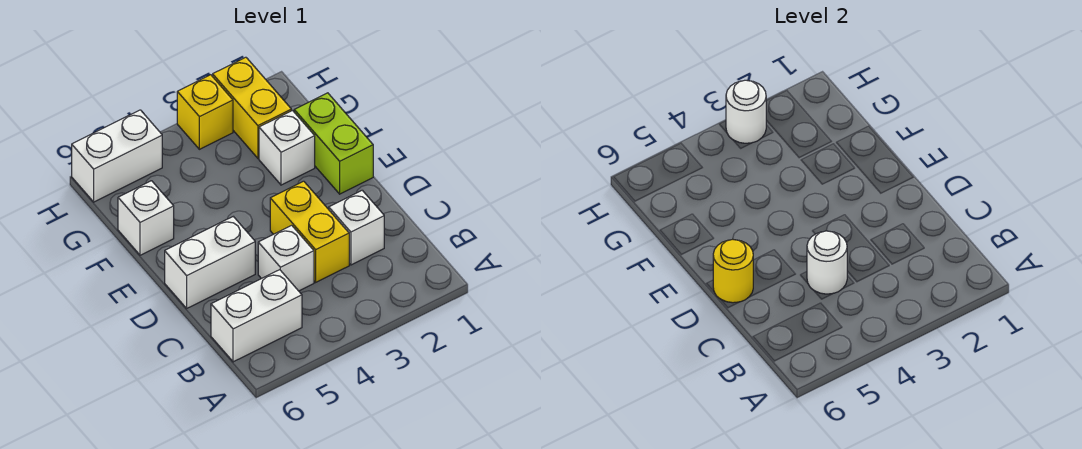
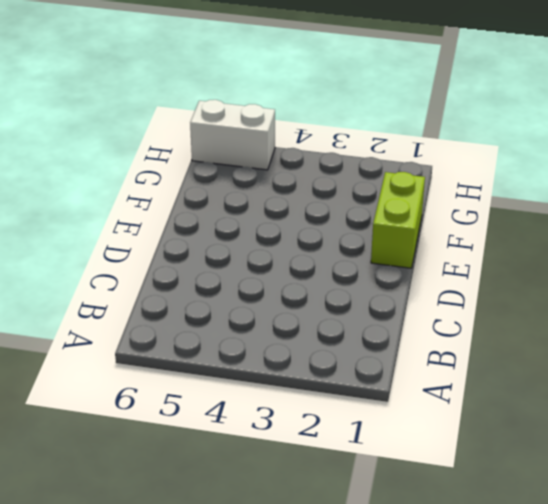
none -> white brick B5:B6 level 1
none -> white brick C2 level 1
none -> yellow brick C3:D3 level 1

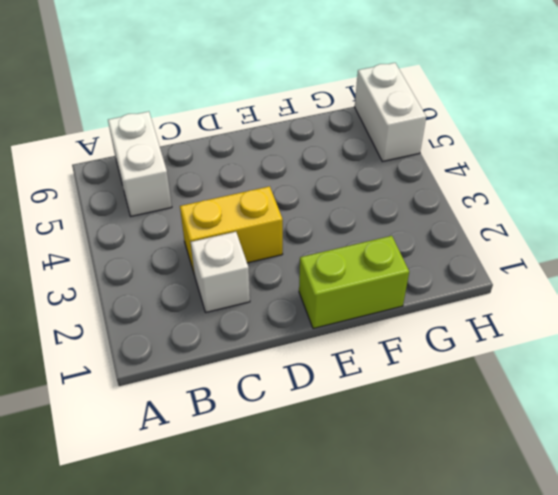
none -> white brick C4 level 1
none -> white brick D5:D6 level 1
none -> white brick F2 level 1

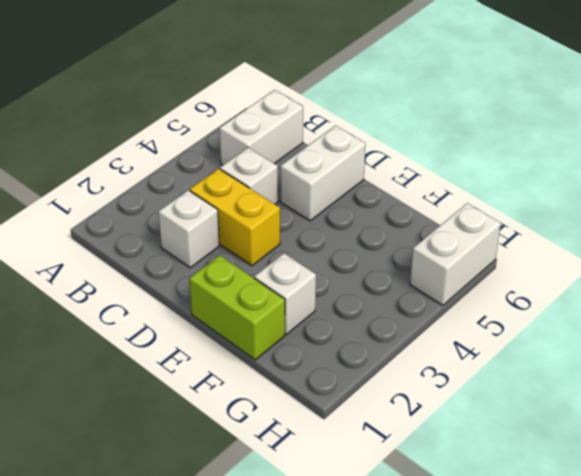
none -> white brick F6 level 1
none -> yellow brick G2:H2 level 1
none -> yellow brick H3 level 1

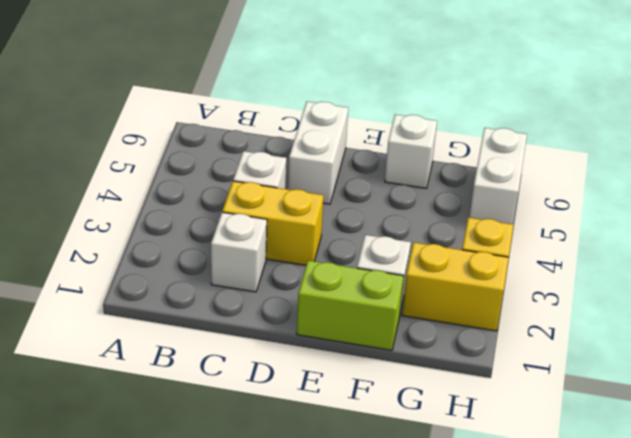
none -> white brick B5:B6 level 1
none -> white round brick C4 level 2
none -> yellow round brick D6 level 2

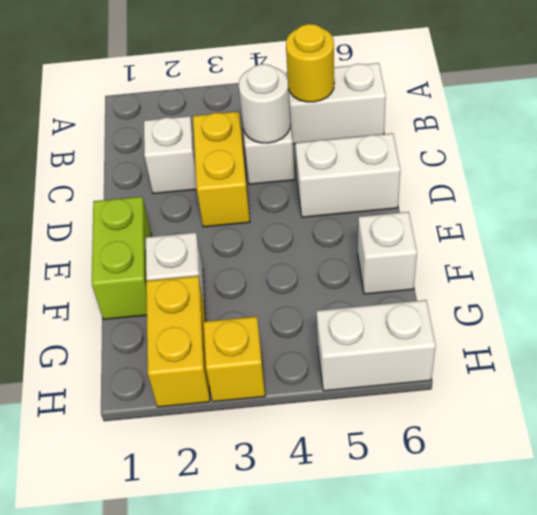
yellow round brick B5 level 2 -> yellow round brick D6 level 2
none -> white round brick H3 level 2

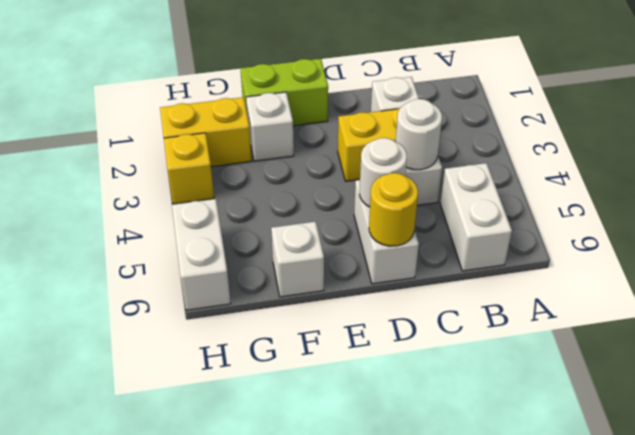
white round brick D5 level 2 -> white round brick H3 level 2

